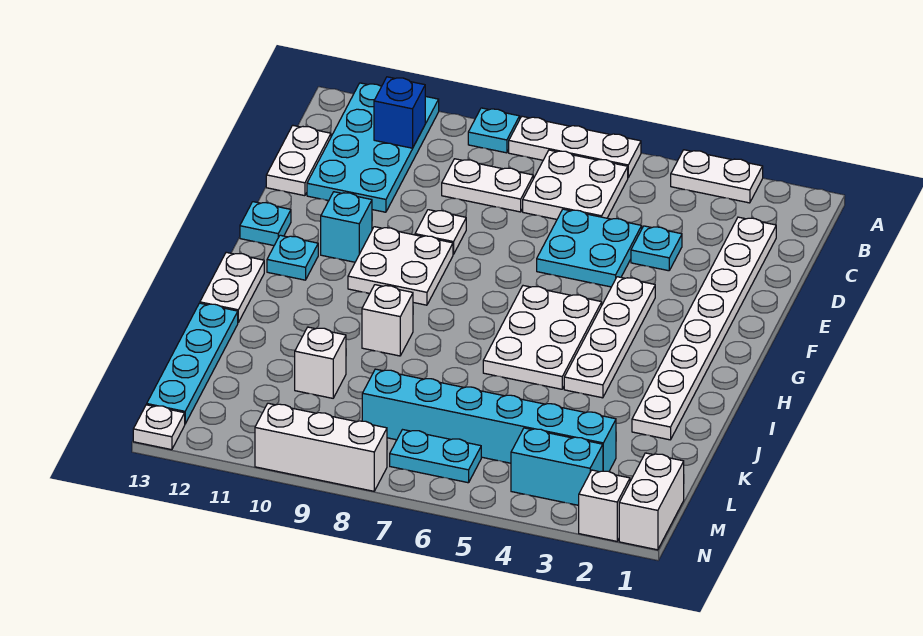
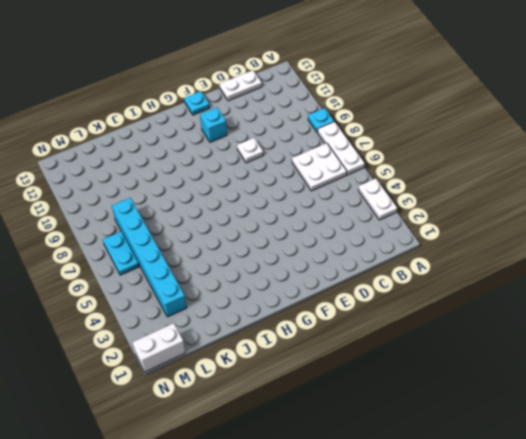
none -> cyan plate A11:D12 level 1
none -> white plate C2:J2 level 1
none -> white plate C8:C9 level 1

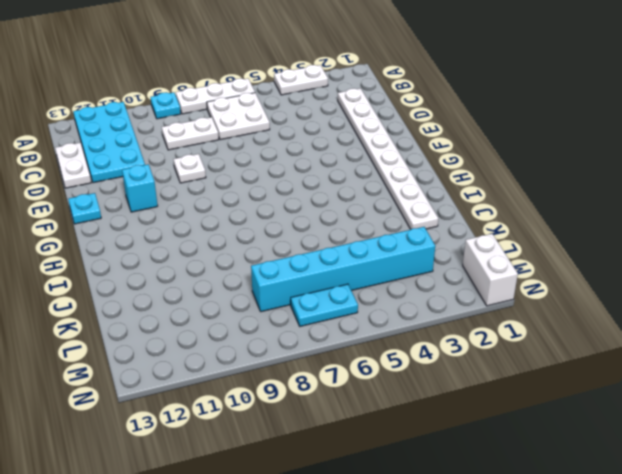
none -> cyan plate D4 level 1
none -> cyan plate D5:E6 level 1
none -> white plate F4:I4 level 1

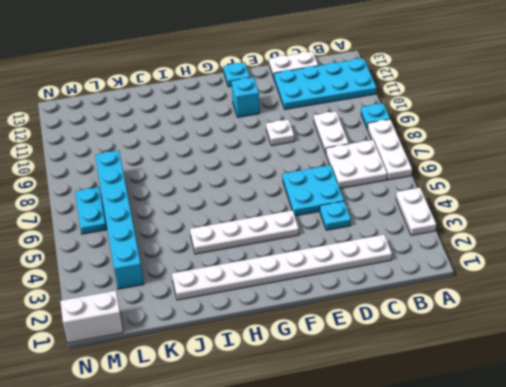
none -> white plate F9:G10 level 1
none -> white plate G5:I6 level 1
none -> cyan plate G12 level 1

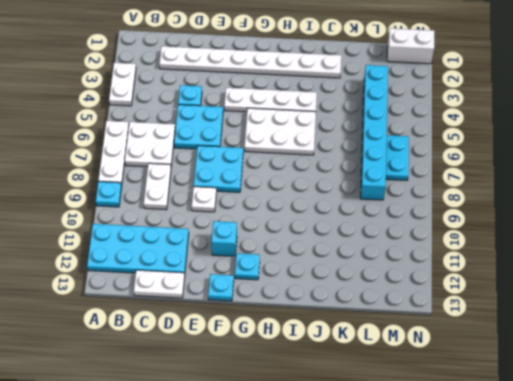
cyan plate E7:F8 level 1 -> none
none -> white plate F9:G10 level 1
none -> white plate H13:I13 level 1
none -> white brick I9 level 1

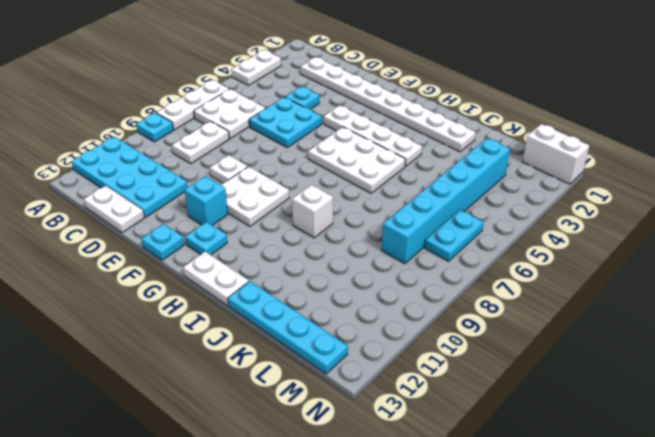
none -> white brick K10 level 1
none -> cyan brick M3:M4 level 1
none -> white brick N2 level 1

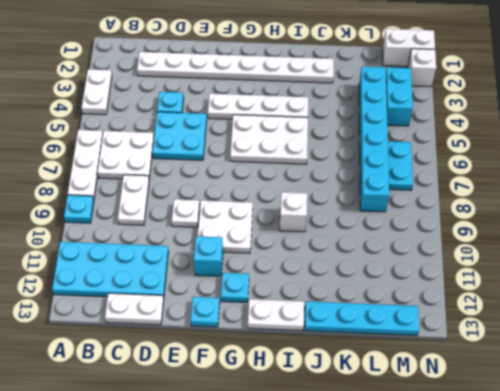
none -> white brick K10 level 1
none -> white brick N8:N10 level 1
none -> white plate N13 level 1

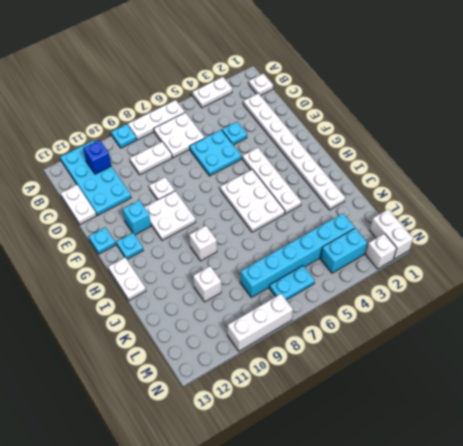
white plate B1 level 1 -> white plate N13 level 1
none -> cyan plate J13:M13 level 1

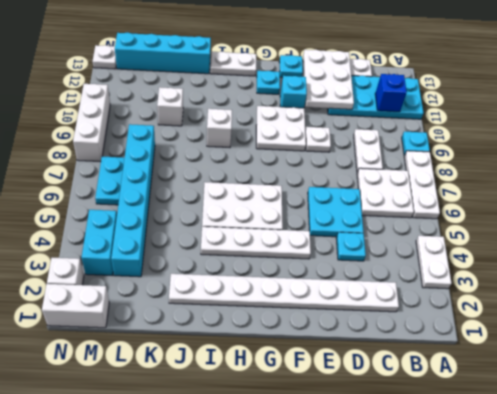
white plate D11:E13 level 2 -> none
cyan brick J13:M13 level 1 -> cyan plate J13:M13 level 1

